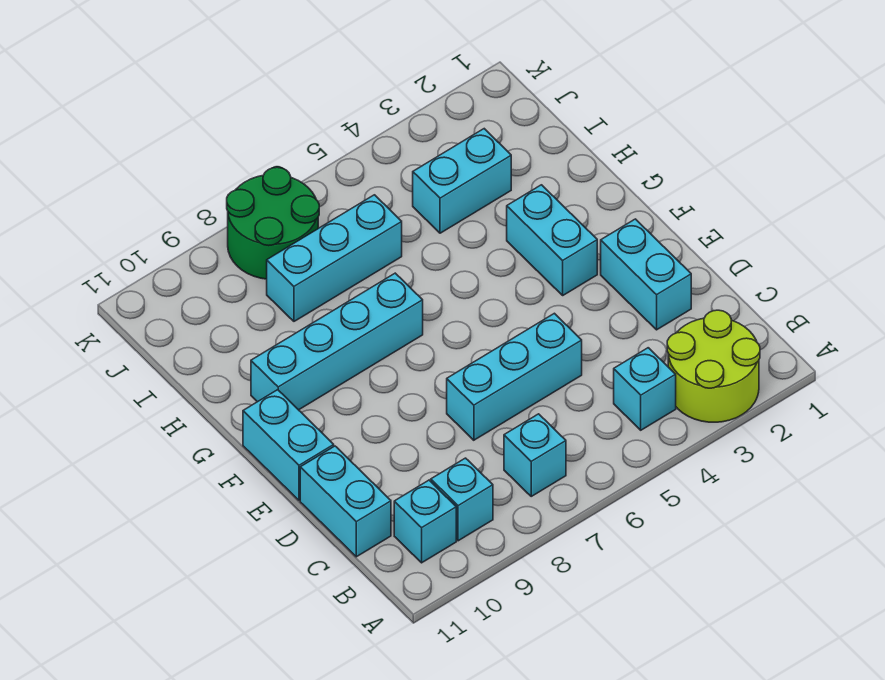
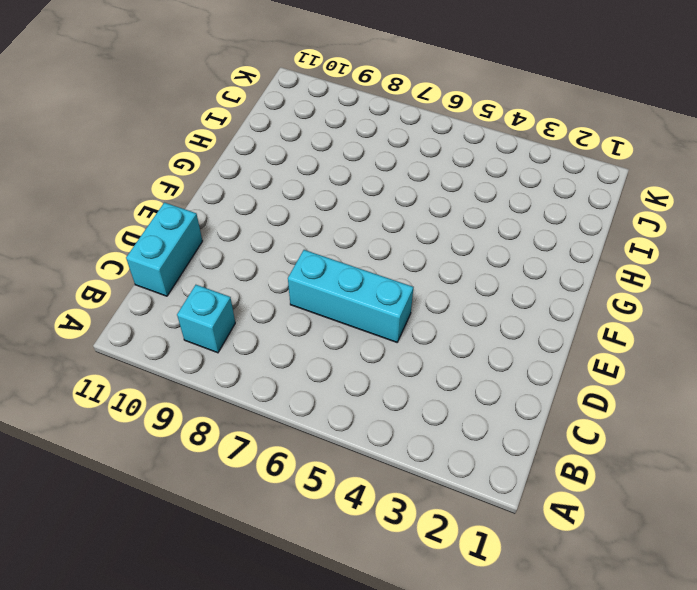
none -> lime round brick A2:B3 level 1
none -> cyan brick B4 level 1
none -> cyan brick B7 level 1

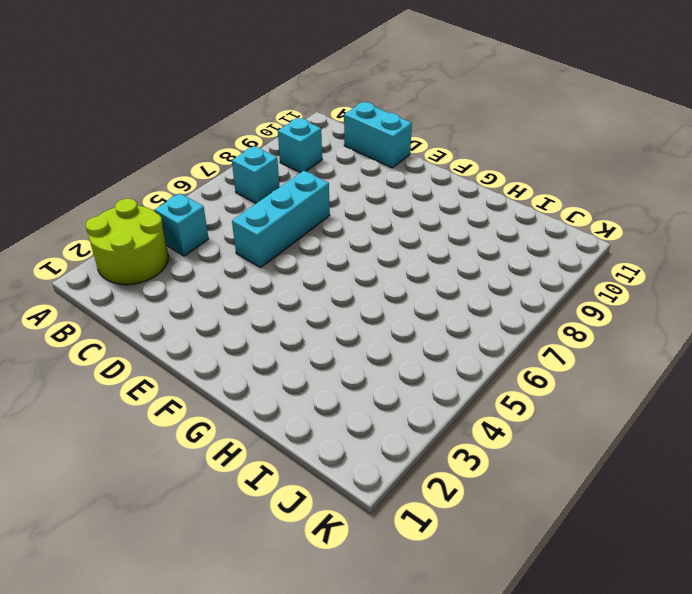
none -> cyan brick B10 level 1
none -> cyan brick D2:E2 level 1
none -> cyan brick E11:F11 level 1

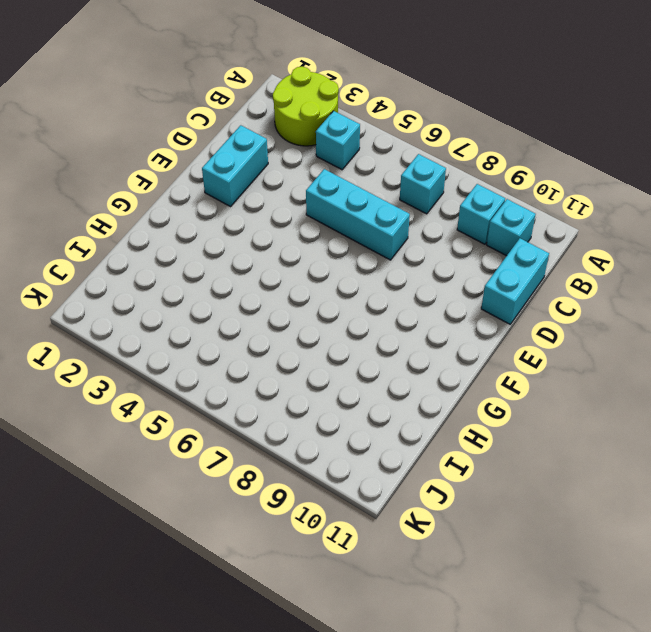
none -> cyan brick E11:F11 level 1
none -> cyan brick F3:G3 level 1
none -> cyan brick G7:G10 level 1

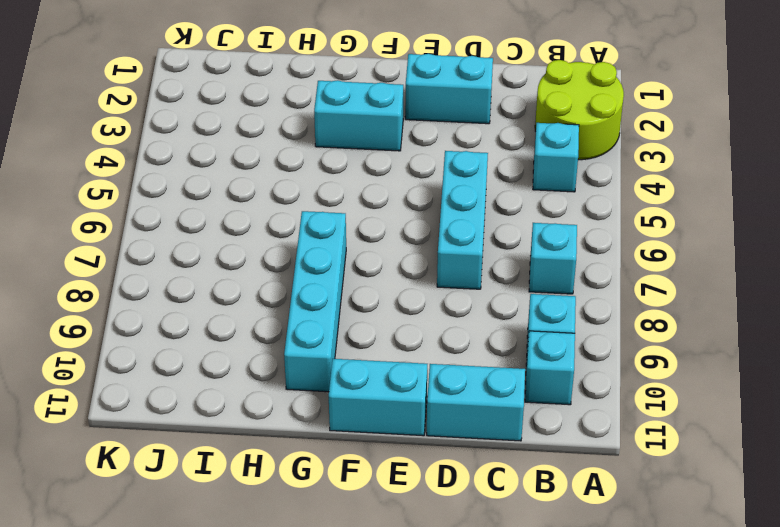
none -> cyan brick I3:I4 level 1
none -> cyan brick I6:I8 level 1
none -> green round brick J7:K8 level 1

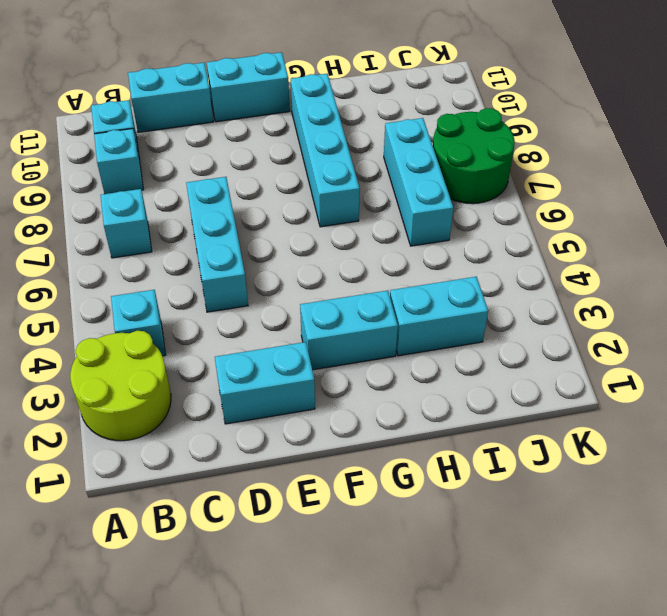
cyan brick H3:I3 level 1 -> cyan brick I3:I4 level 1

